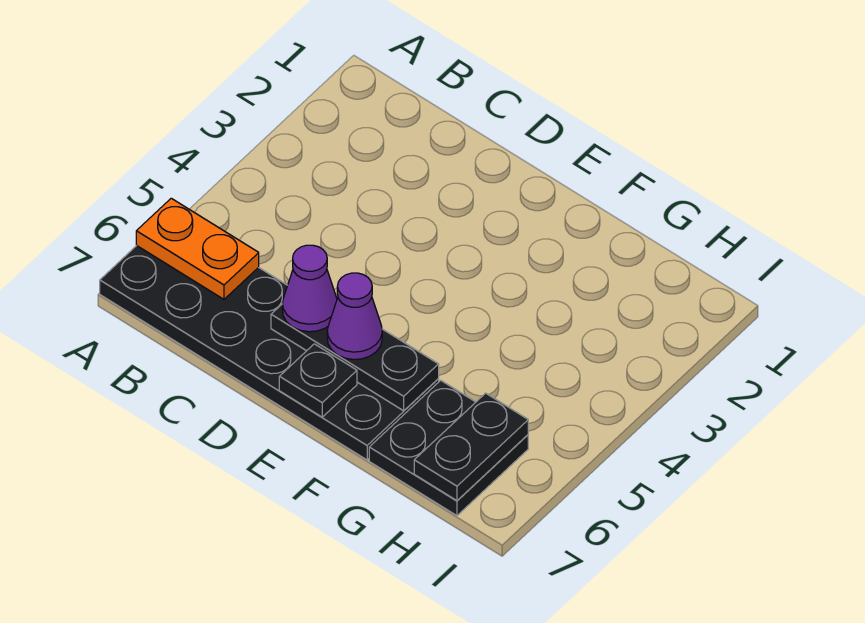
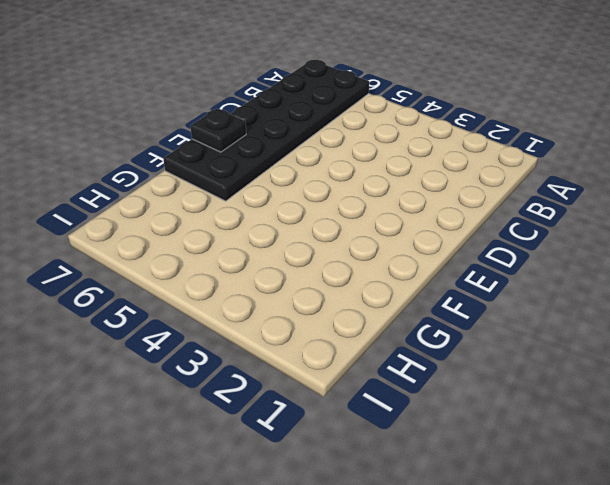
none -> black plate G6:H7 level 1
none -> orange plate A6:B6 level 2

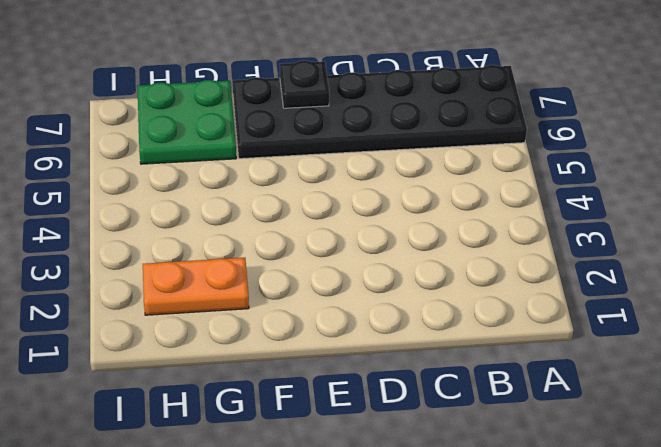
orange plate G2:H2 level 1 -> orange plate A6:B6 level 2
green plate G6:H7 level 1 -> black plate G6:H7 level 1
none -> black plate D6:F6 level 2
none -> black plate H6:H7 level 2

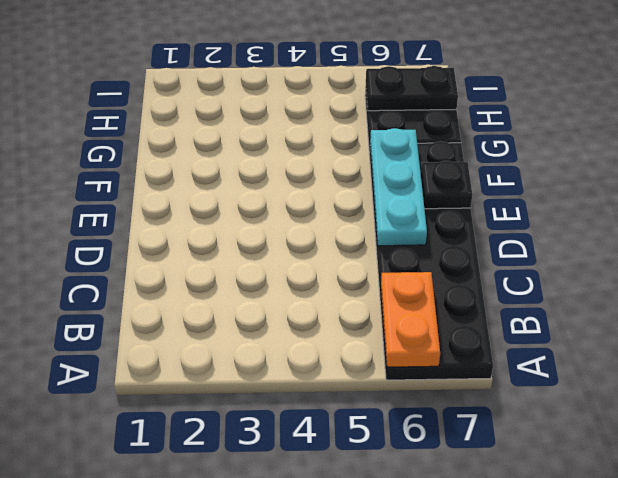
cyan plate D6:F6 level 2 -> black plate D6:F6 level 2
none -> purple cone D6 level 3
none -> purple cone E6 level 3

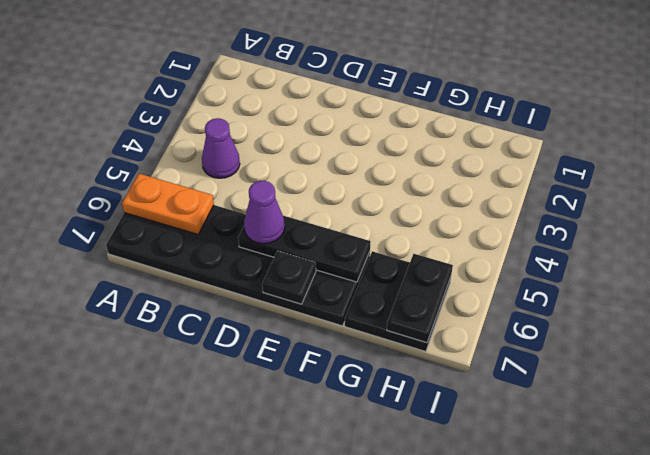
purple cone B4 level 1 -> purple cone E6 level 3

